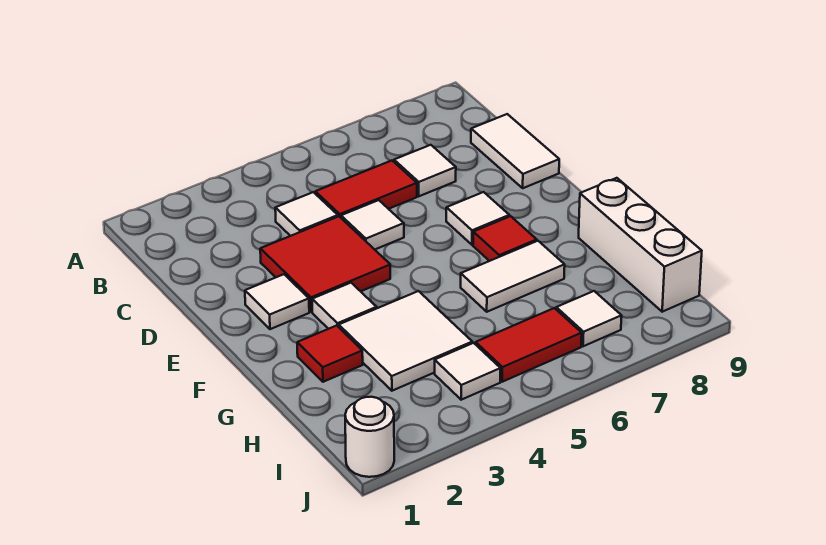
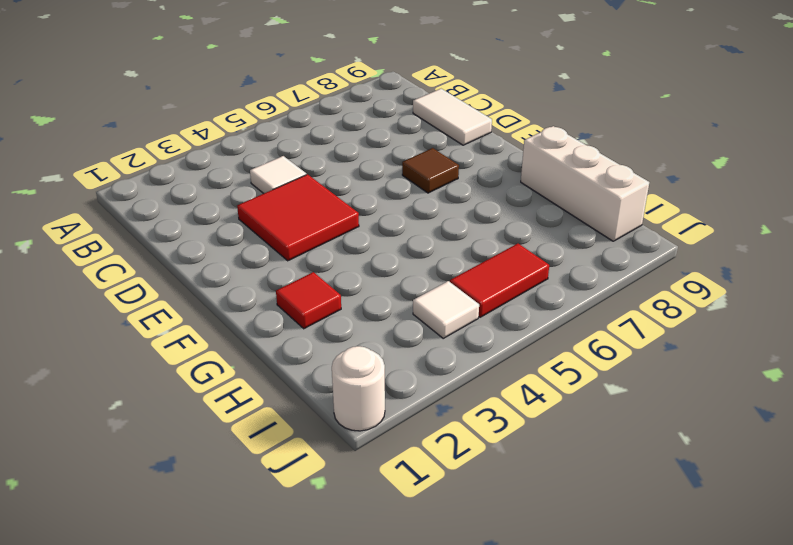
brown tile E7 level 1 -> white tile E7 level 1
none -> red tile C5:C6 level 1
none -> white tile C7 level 1
none -> white tile D5 level 1

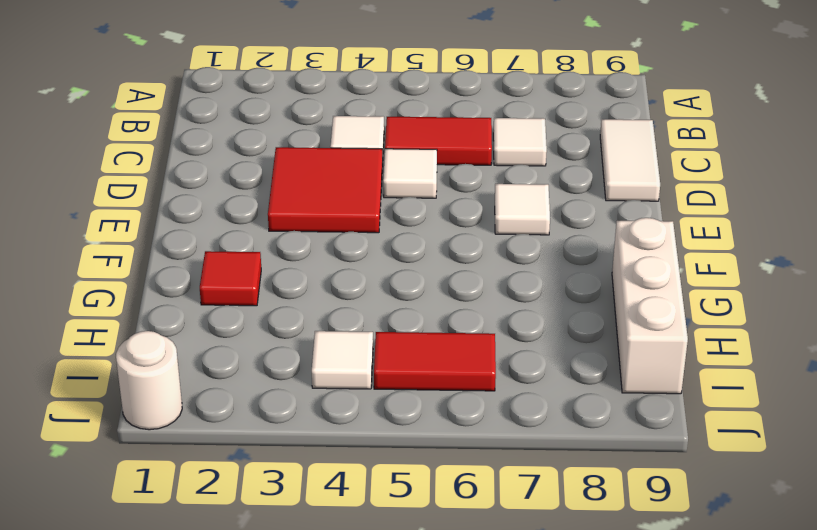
none -> white tile E2 level 1
none -> white tile F3 level 1
none -> red tile F7 level 1

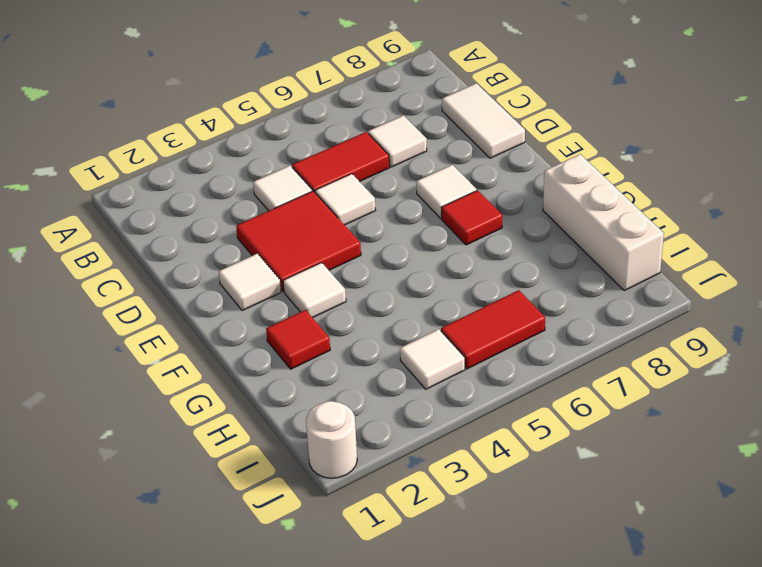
none -> white tile G3:H4 level 1
none -> white tile G6:G7 level 1
none -> white tile I7 level 1

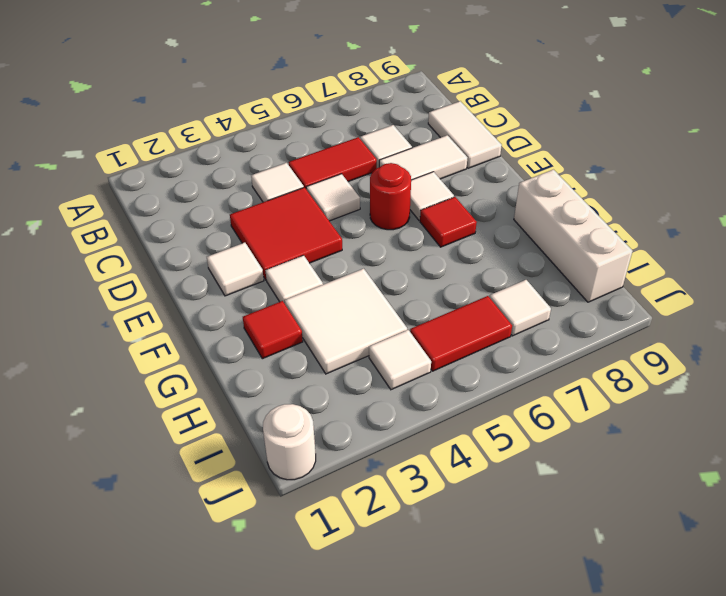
white tile D7:D8 level 1 -> white tile G6:G7 level 1
red round brick E6 level 1 -> none

